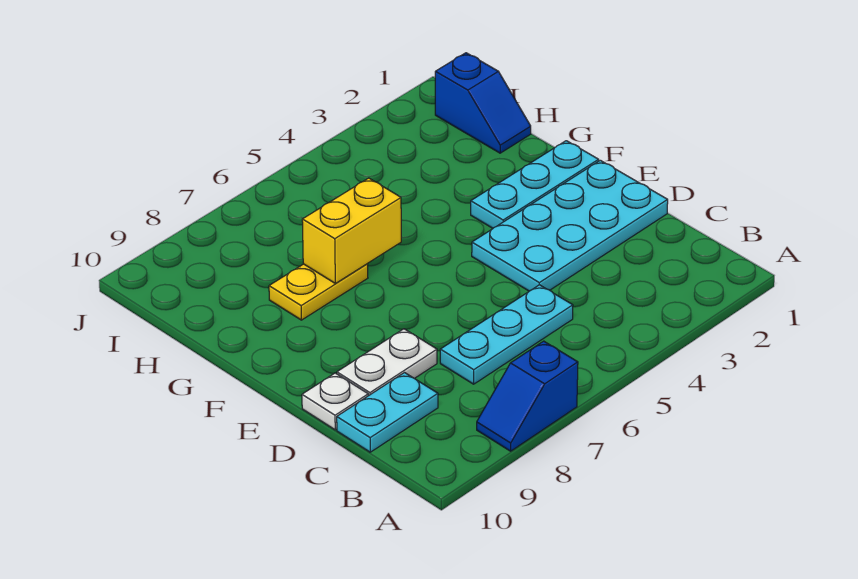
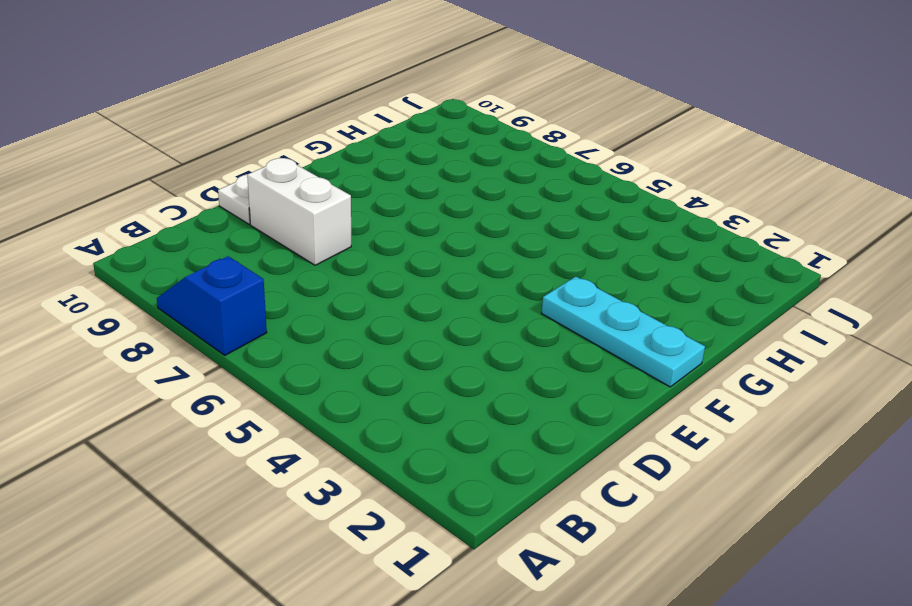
white brick D8:D9 level 1 -> white plate D8:D9 level 1
none -> cyan plate C5:C7 level 1
none -> cyan plate C9:C10 level 1

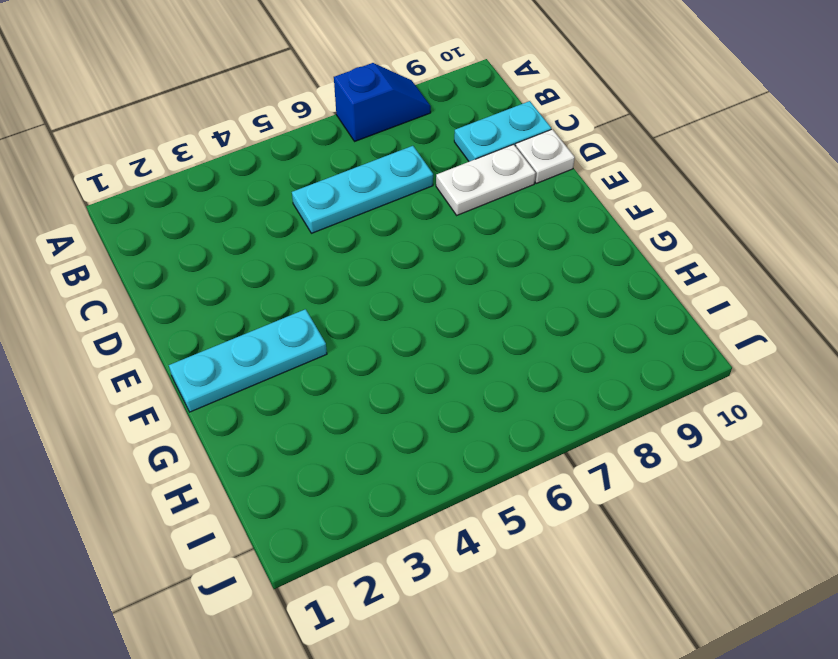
none -> cyan plate D1:E4 level 1
none -> yellow plate G7:G8 level 1

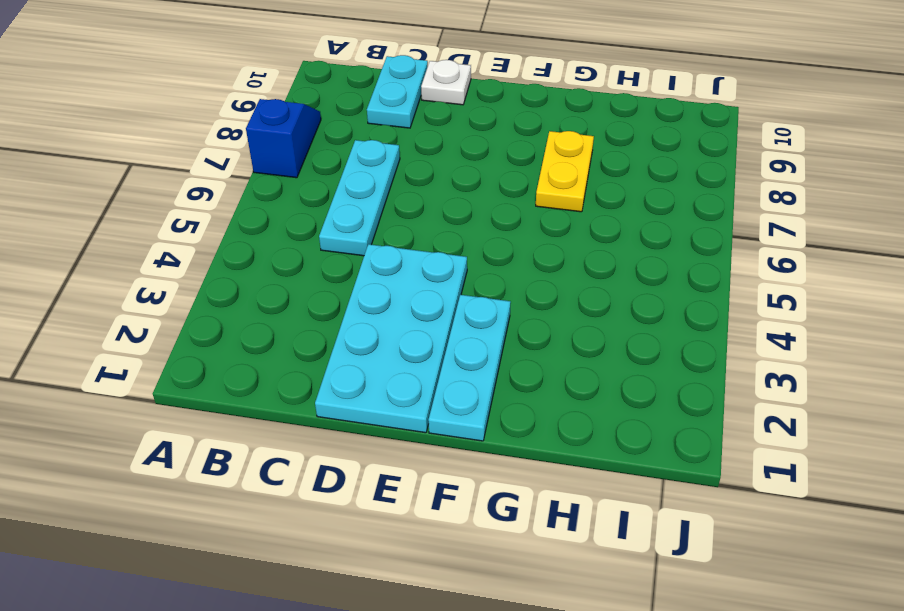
none -> white plate D8:D9 level 1
none -> blue slope H1:I1 level 1 top I

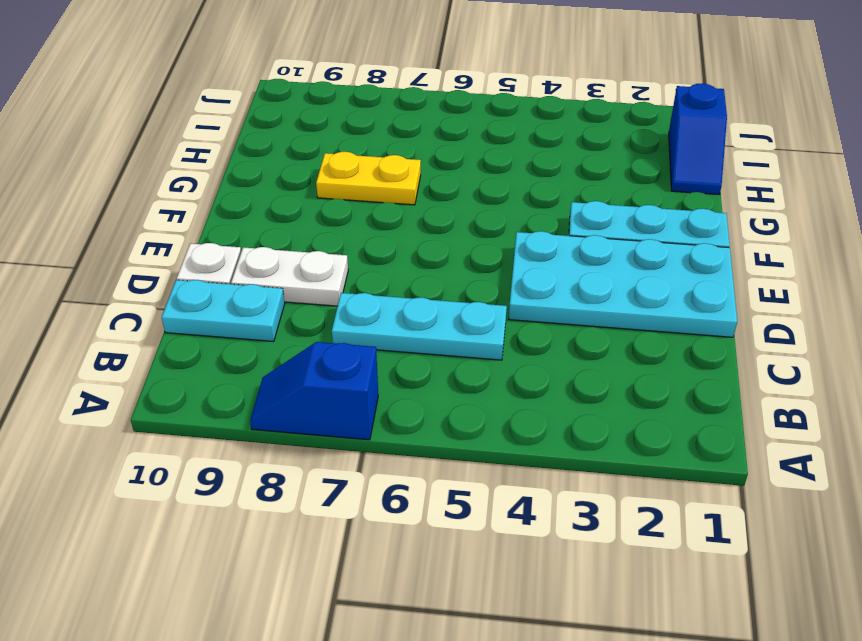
none -> yellow brick G6:G7 level 2

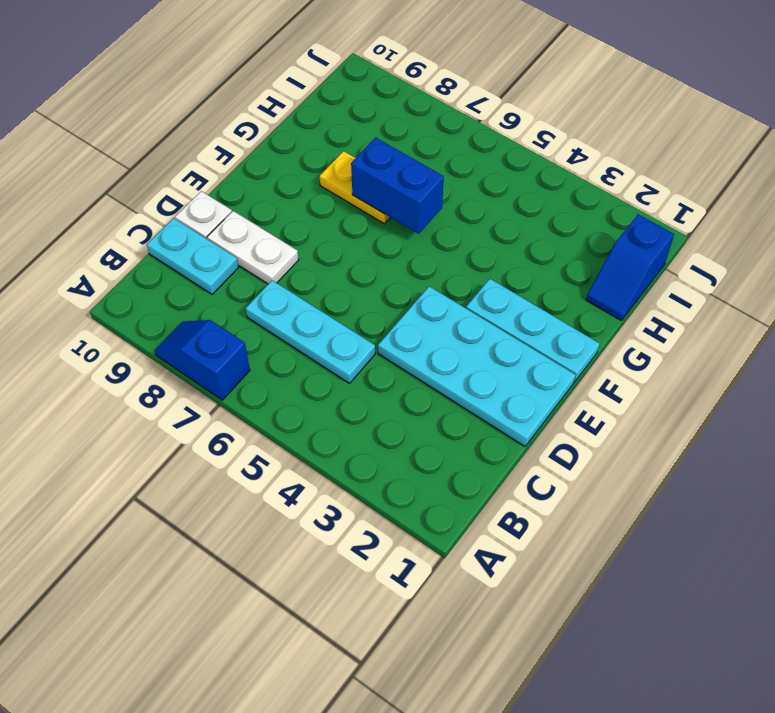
blue brick G6:G7 level 2 -> yellow brick G6:G7 level 2

